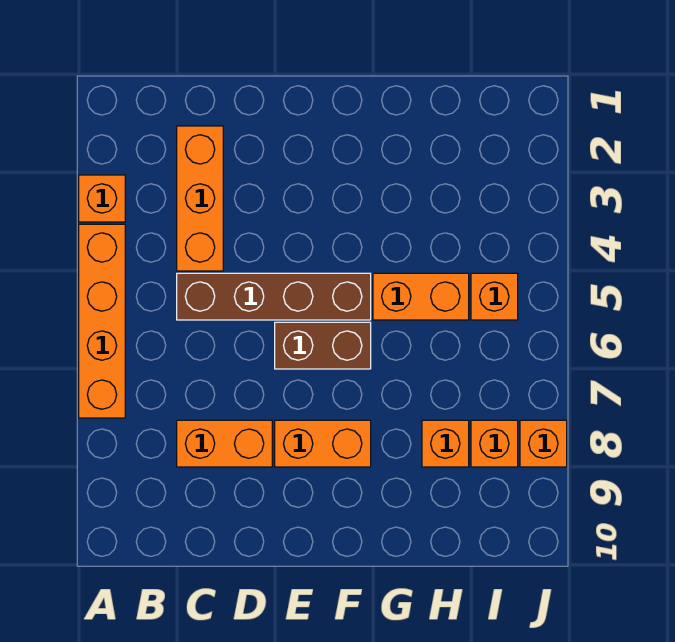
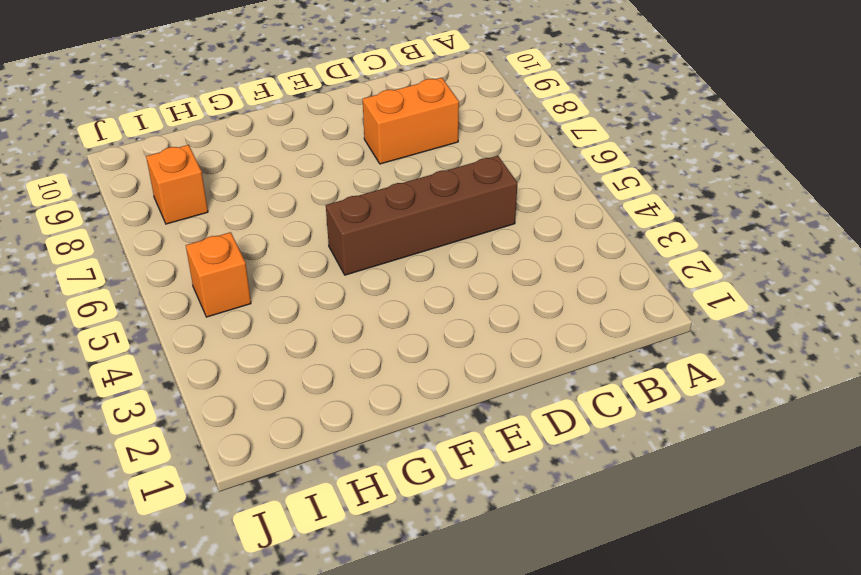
none -> orange brick A3 level 1
none -> orange brick A4:A7 level 1
none -> orange brick C2:C4 level 1

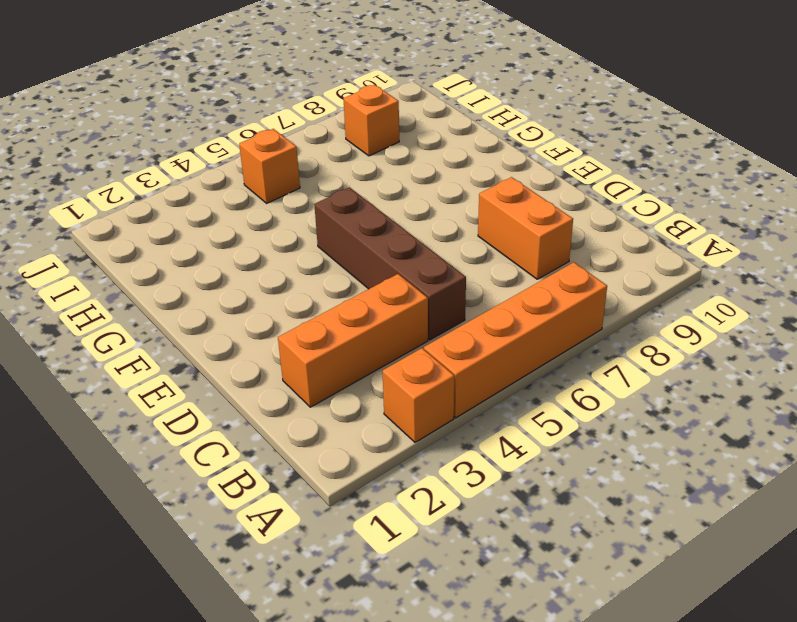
none -> brown brick E6:F6 level 1
none -> orange brick E8:F8 level 1
none -> orange brick G5:H5 level 1

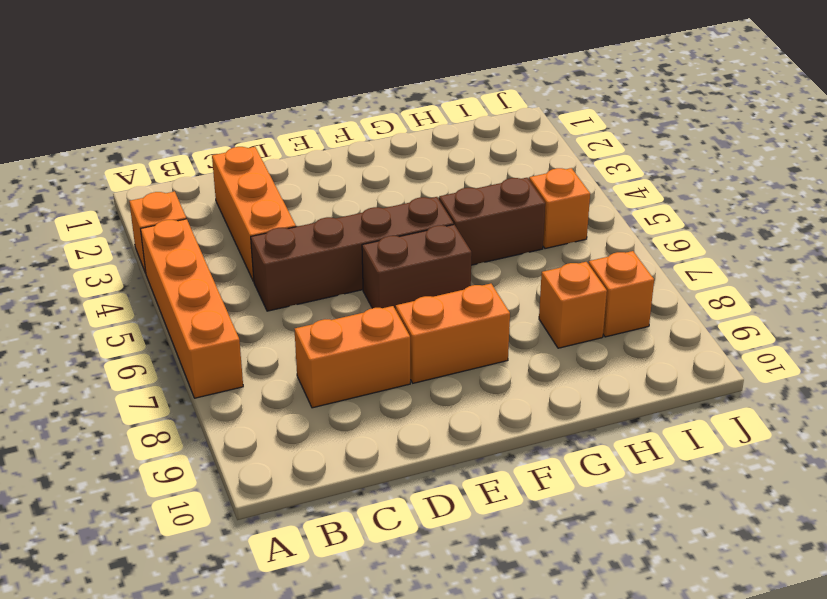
brown brick G5:H5 level 1 -> orange brick G5:H5 level 1
none -> orange brick J8 level 1

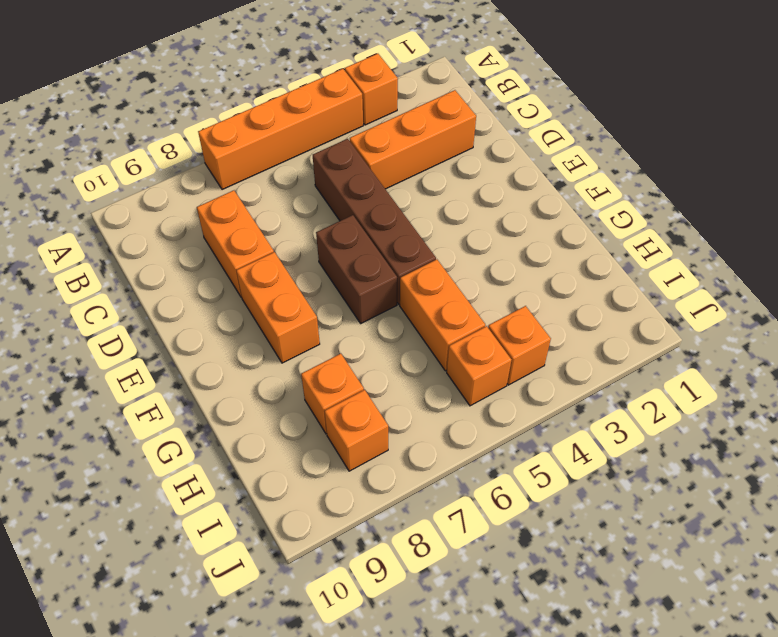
orange brick I4 level 1 -> orange brick J8 level 1

